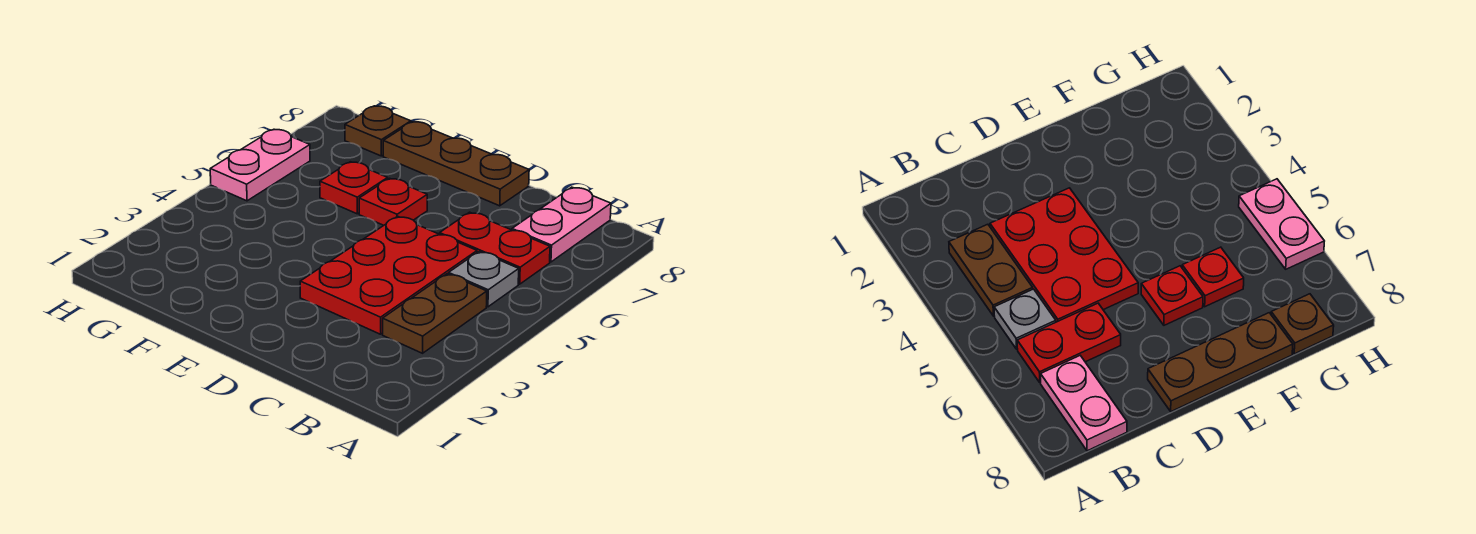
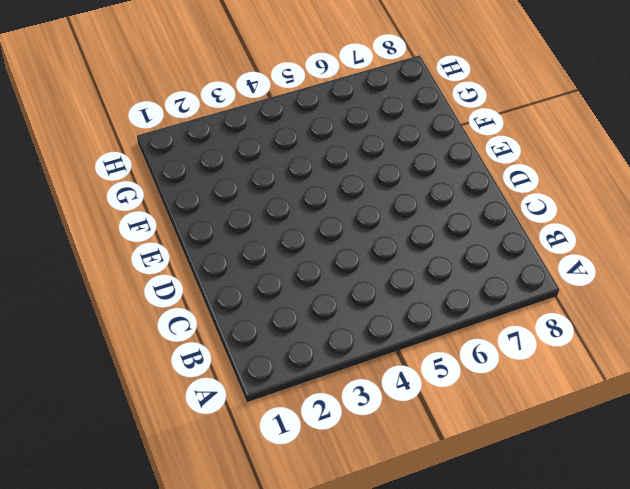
none -> brown plate B3:B4 level 1
none -> grey plate B5 level 1

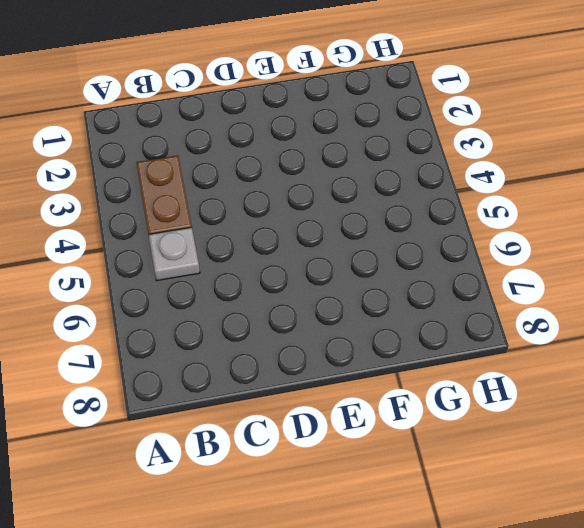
none -> red plate B6:C6 level 1
none -> pink plate B7:B8 level 1

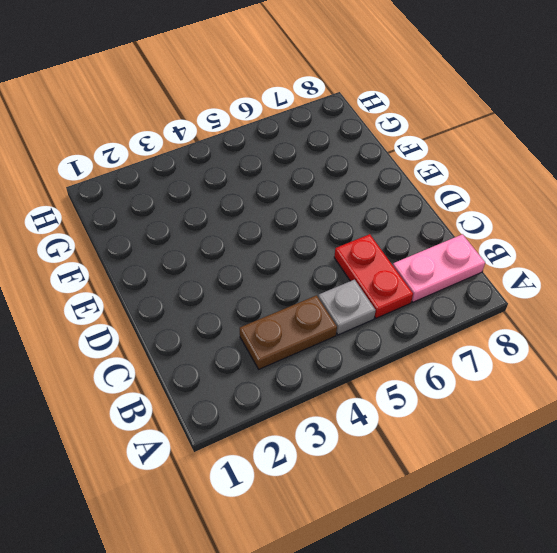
none -> red plate C3:D5 level 1
none -> brown plate D8:F8 level 1

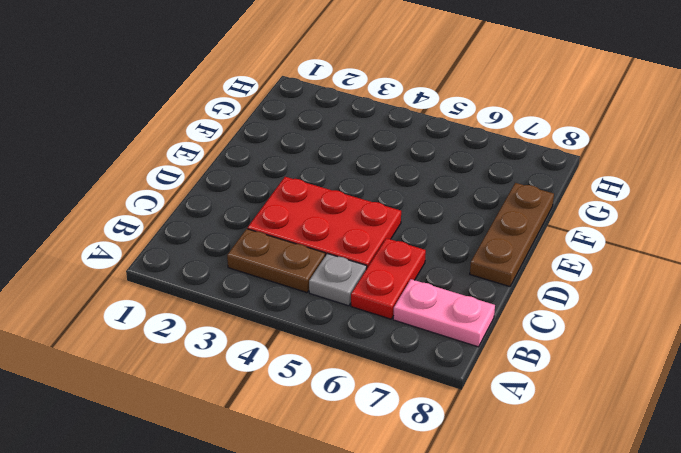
none -> red plate E6 level 1
none -> red plate F6 level 1

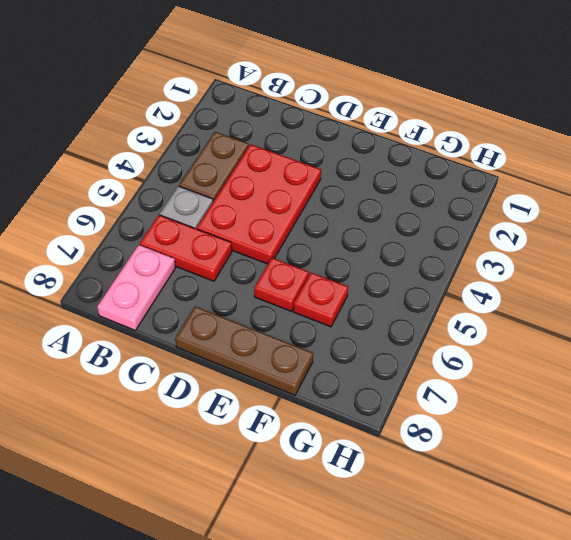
none -> brown plate G8 level 1
none -> pink plate H5:H6 level 1

